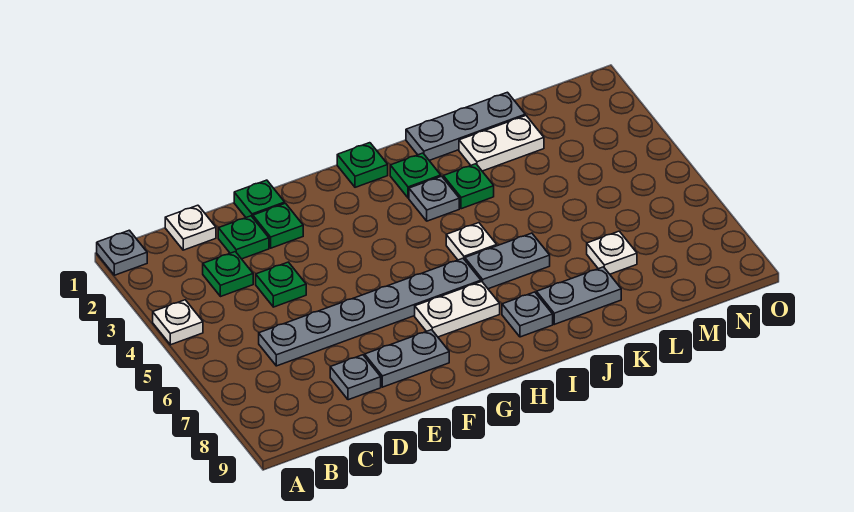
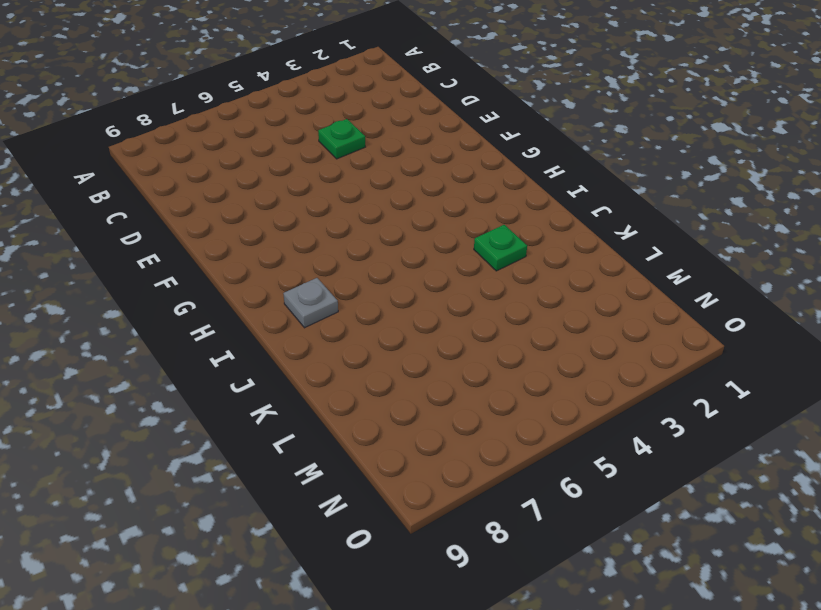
none -> grey plate A1 level 1
none -> white plate A4 level 1
none -> white plate C1 level 1

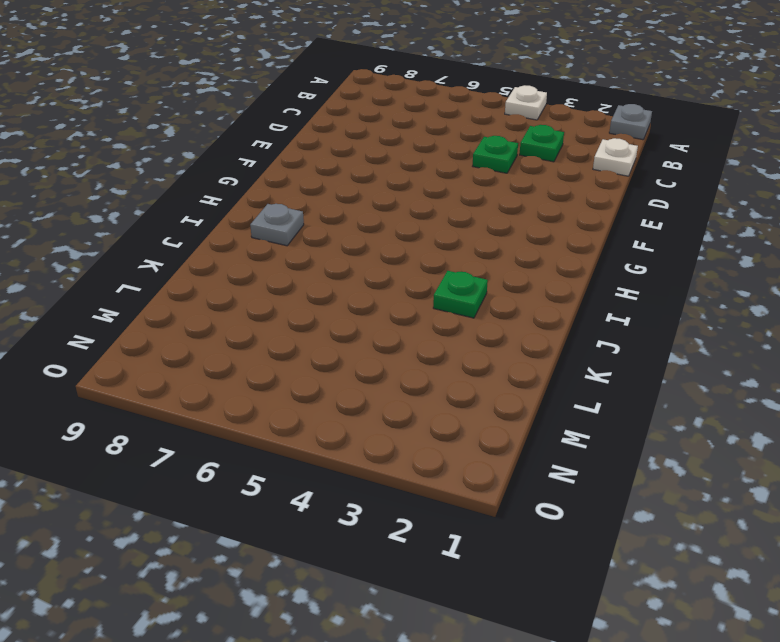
none -> grey plate C6:H6 level 1
none -> green plate D2 level 1
none -> grey plate D8 level 1

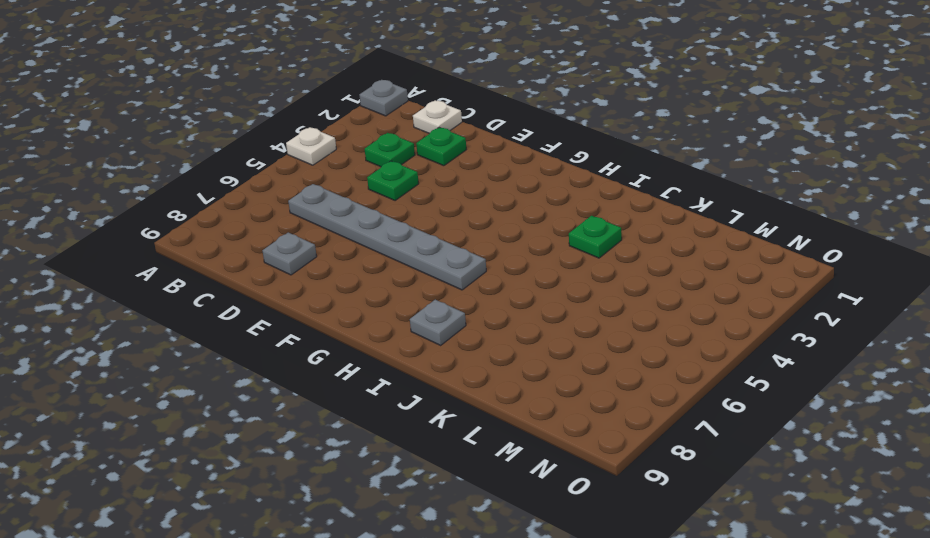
none -> green plate E1 level 1
none -> green plate E2 level 1
none -> grey plate E8:F8 level 1

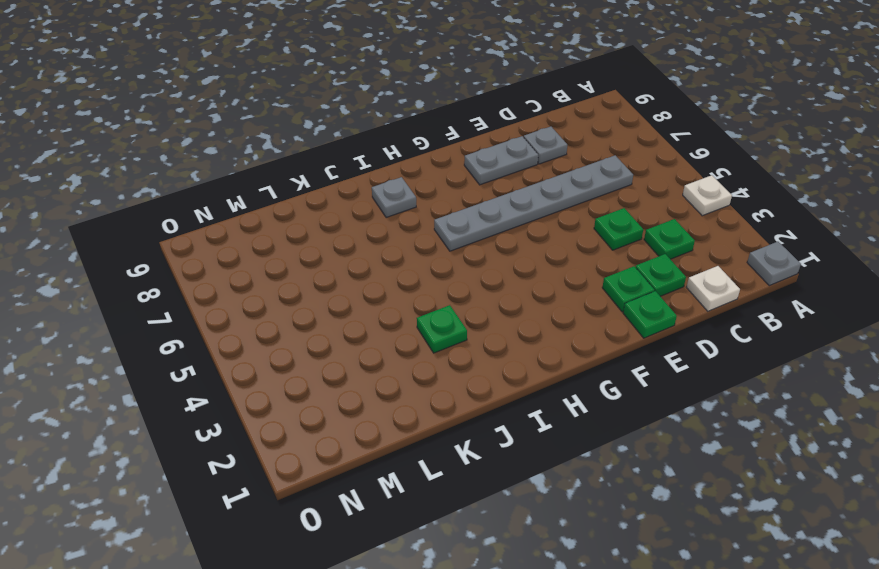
none -> white plate G7:H7 level 1
none -> green plate H1 level 1
none -> green plate I2 level 1

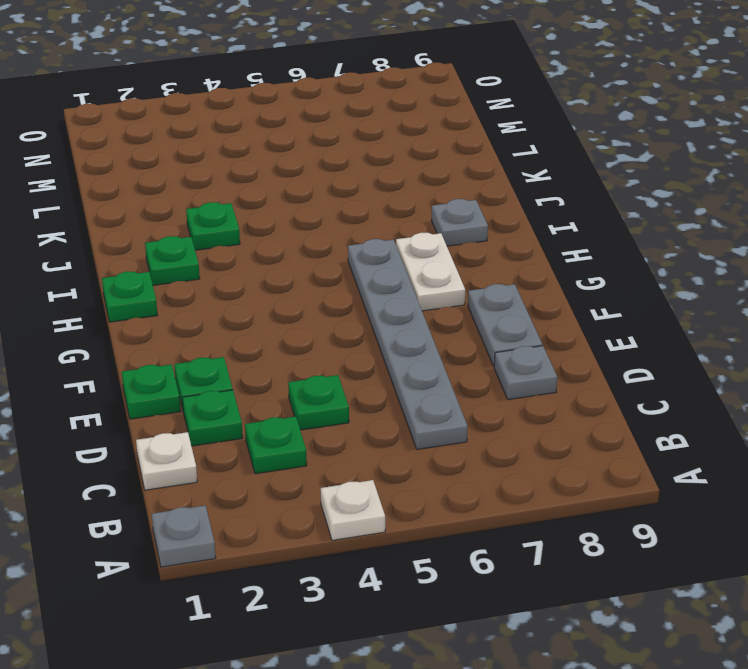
none -> grey plate I3 level 1
none -> white plate I5 level 1
none -> grey plate I6:J6 level 1

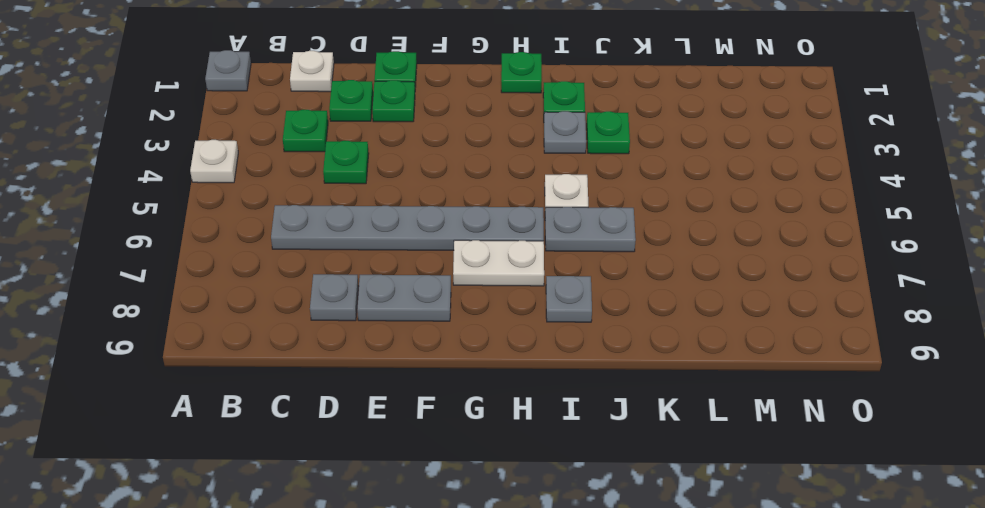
none -> grey plate J1:L1 level 1
none -> grey plate J8:K8 level 1
none -> white plate K2:L2 level 1

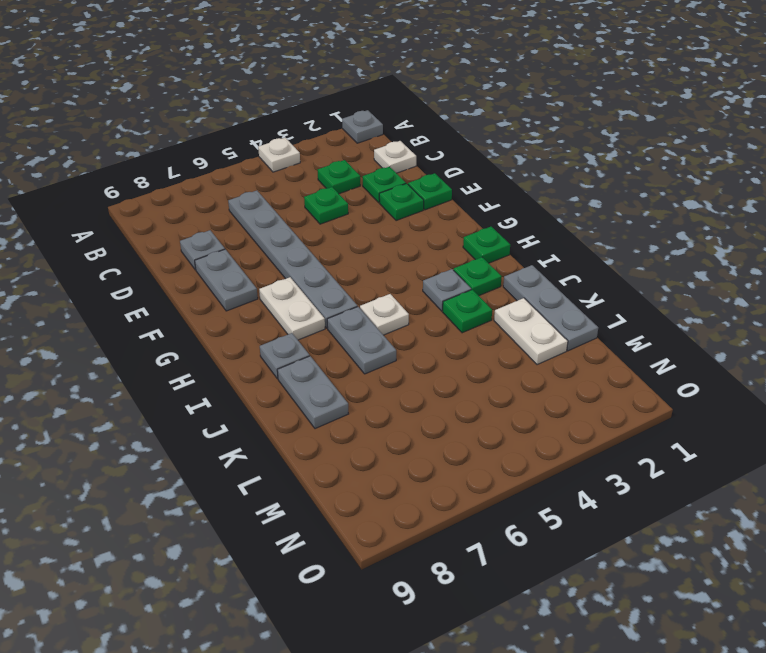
none -> white plate L7 level 1

